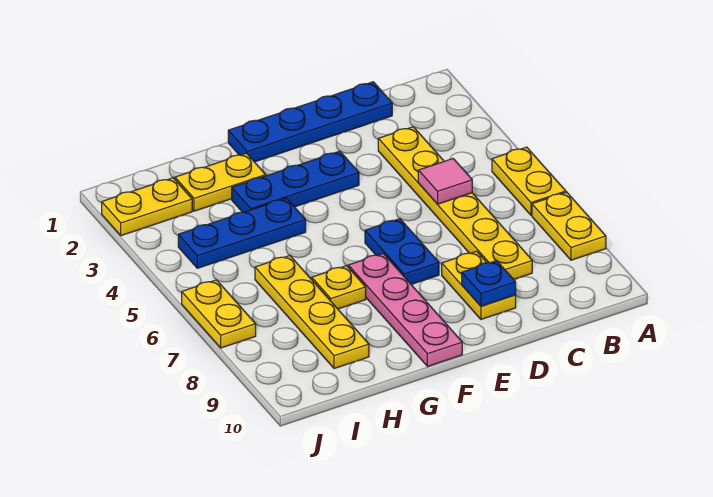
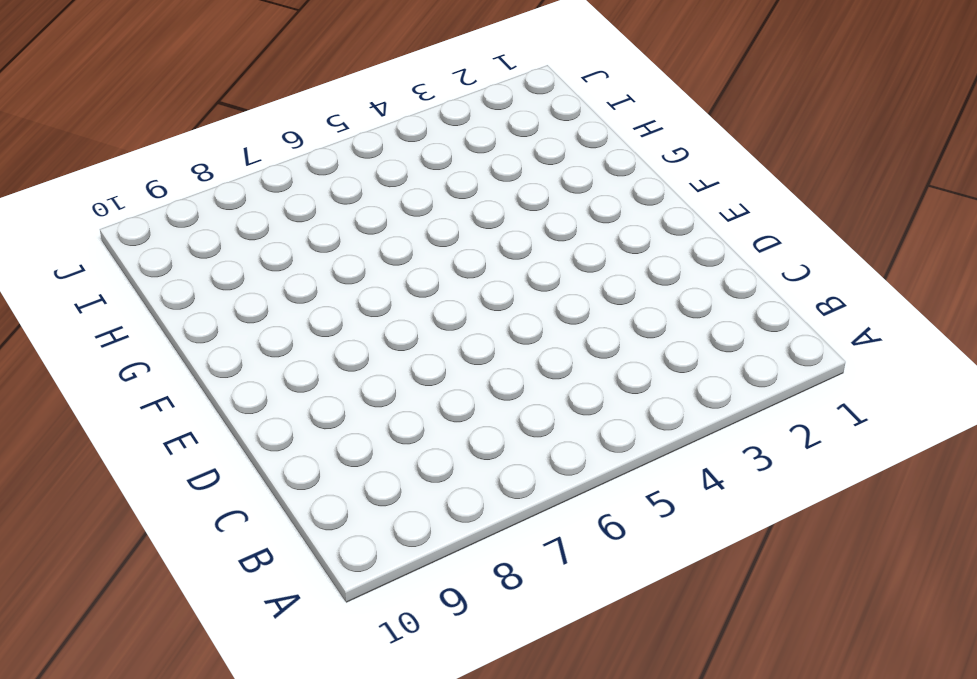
none -> yellow plate A5:A6 level 1
none -> yellow plate A7:A8 level 1
none -> blue plate C1:F1 level 1

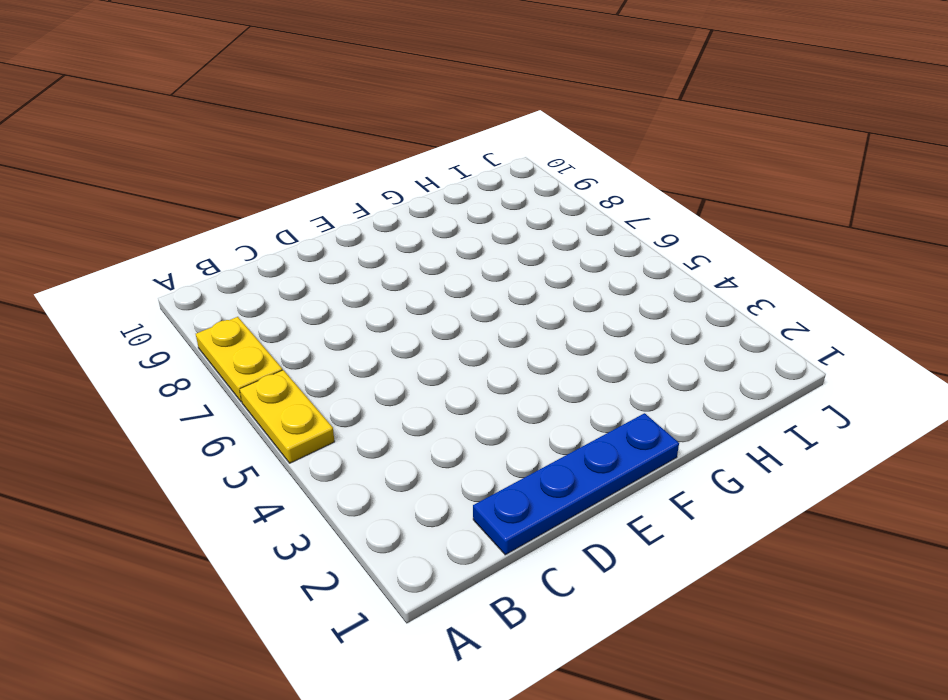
none -> yellow plate C3:C8 level 1
none -> yellow plate D8:D9 level 1
none -> blue plate E3:G3 level 1

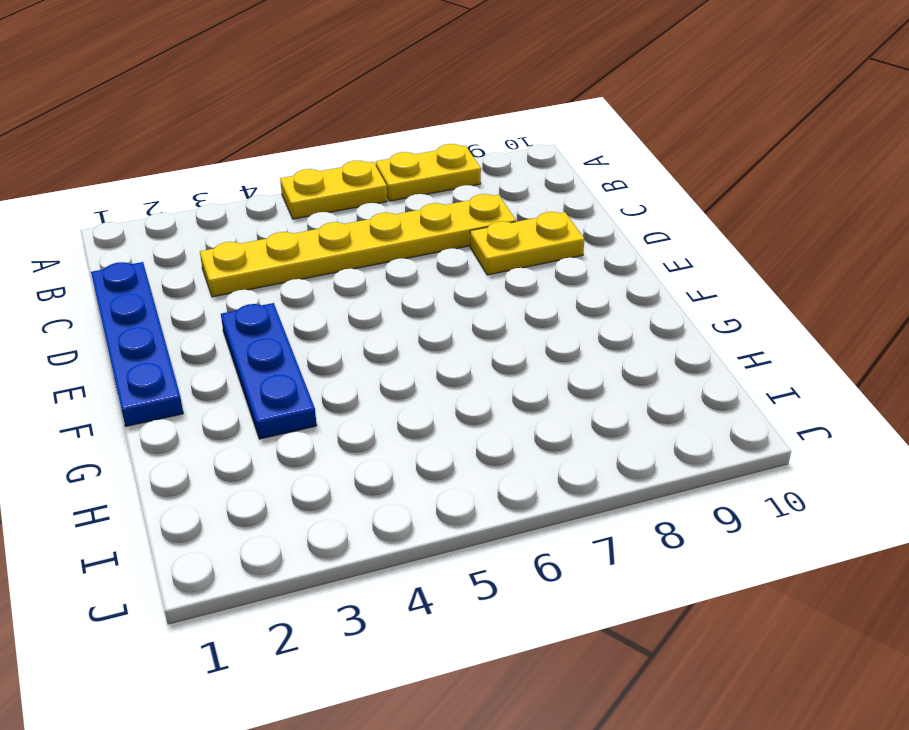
none -> blue plate E6:E7 level 1
none -> pink plate F7:F10 level 1
none -> yellow plate G2:H2 level 1

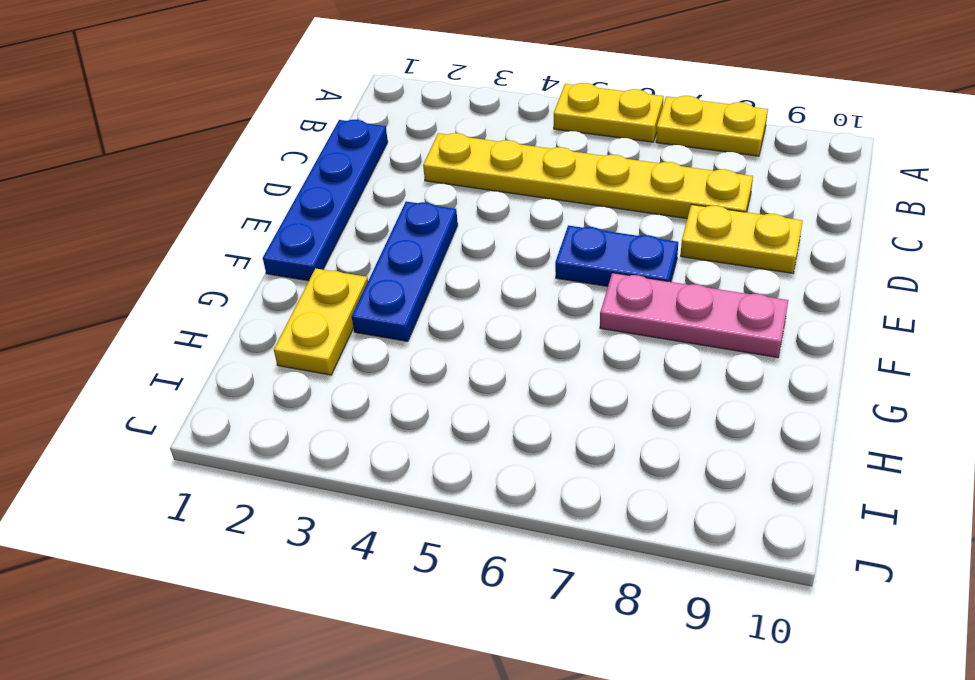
pink plate F7:F9 level 1 -> pink plate F7:F10 level 1
none -> blue plate G4:I4 level 1
none -> yellow plate G7 level 1
none -> yellow plate H6:H9 level 1

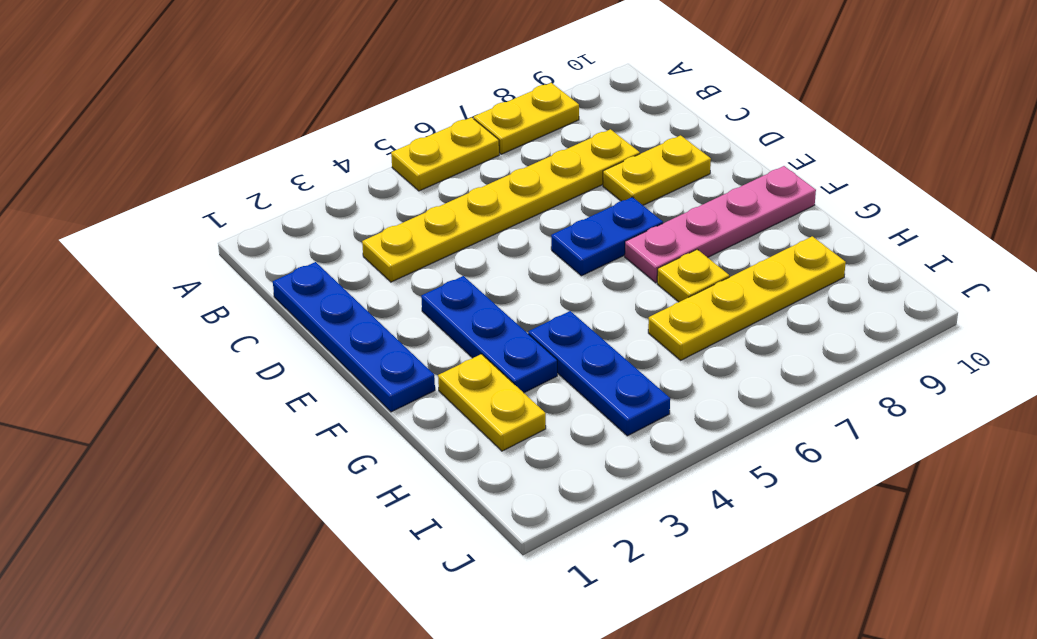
none -> yellow plate I2:J2 level 1
none -> yellow plate J6:J7 level 1
none -> pink tile C5 level 2

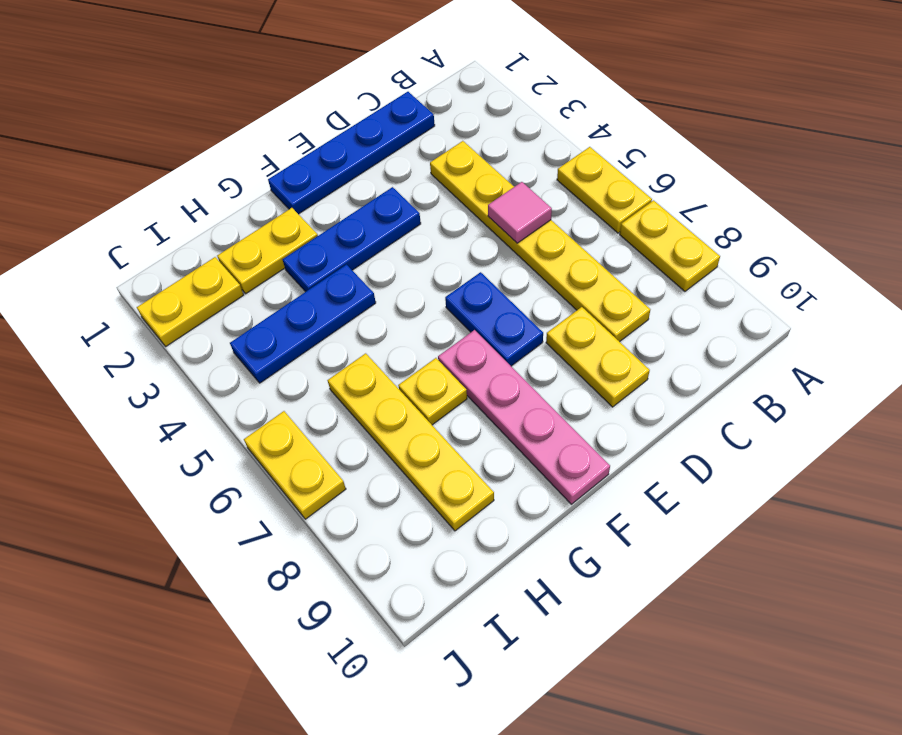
none -> blue plate D9 level 2

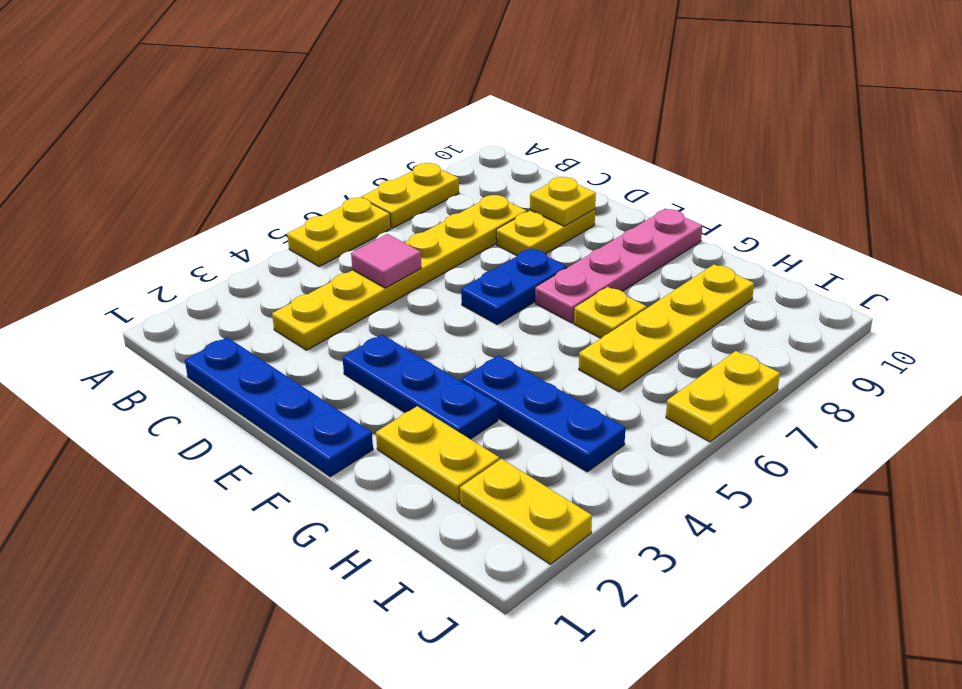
yellow plate D9 level 2 -> blue plate D9 level 2

